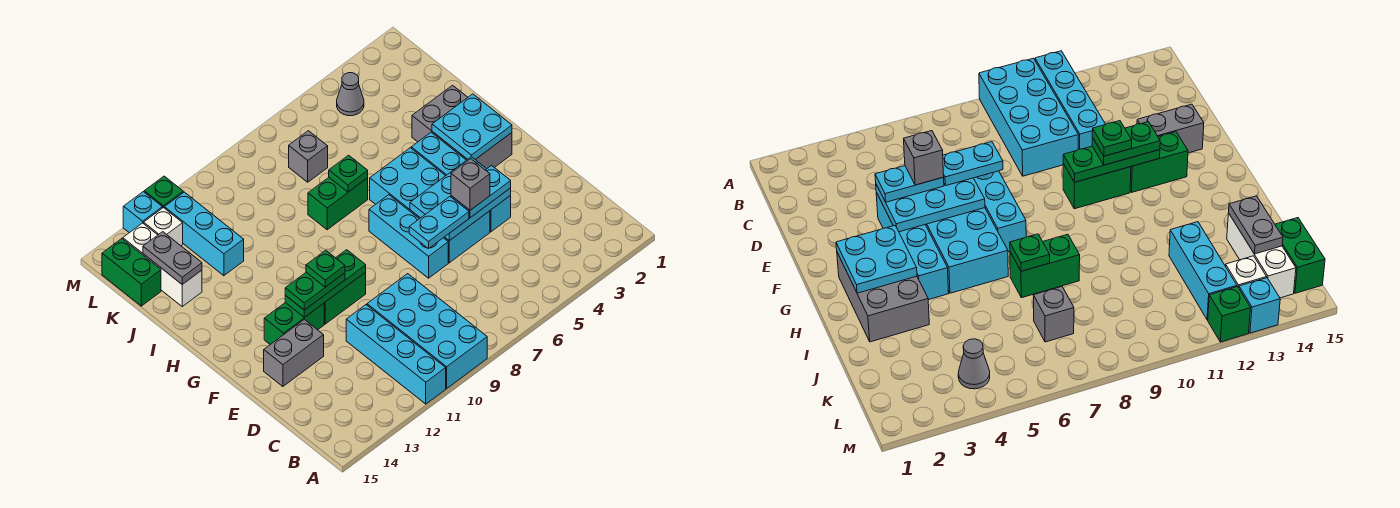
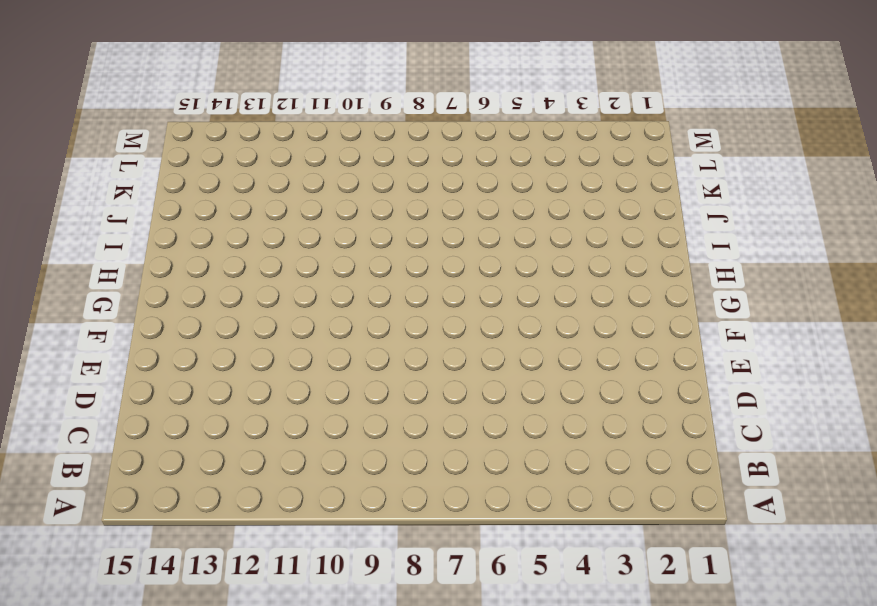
none -> cyan brick A9:D10 level 1
none -> cyan brick A11:D11 level 1
none -> cyan brick E4:H4 level 1

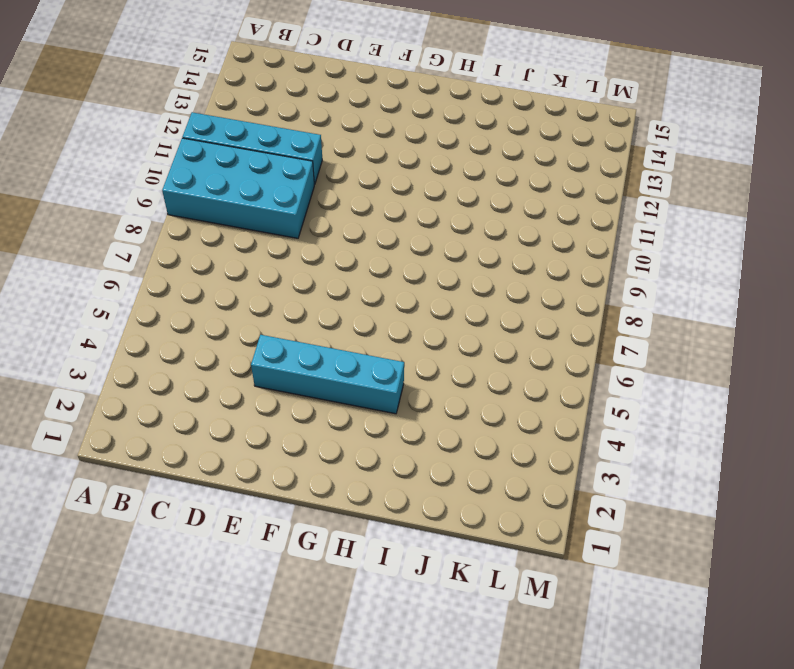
none -> cyan brick E5:H6 level 1
none -> cyan brick E7:G7 level 1
none -> grey brick E13:E14 level 1

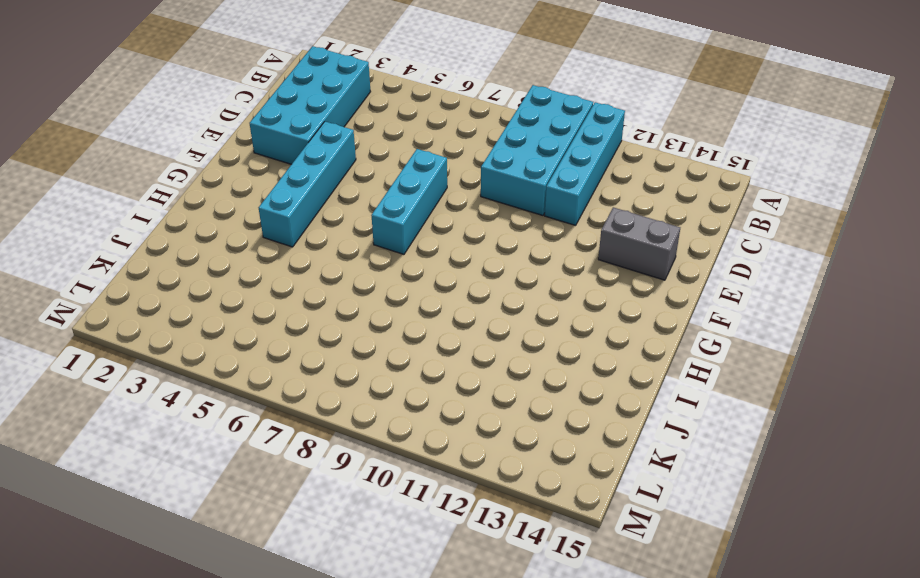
cyan brick B2:E3 level 1 -> cyan brick E5:H6 level 1
none -> green brick F10:F11 level 1
none -> green brick F12:F13 level 1
none -> grey brick G2:I3 level 1

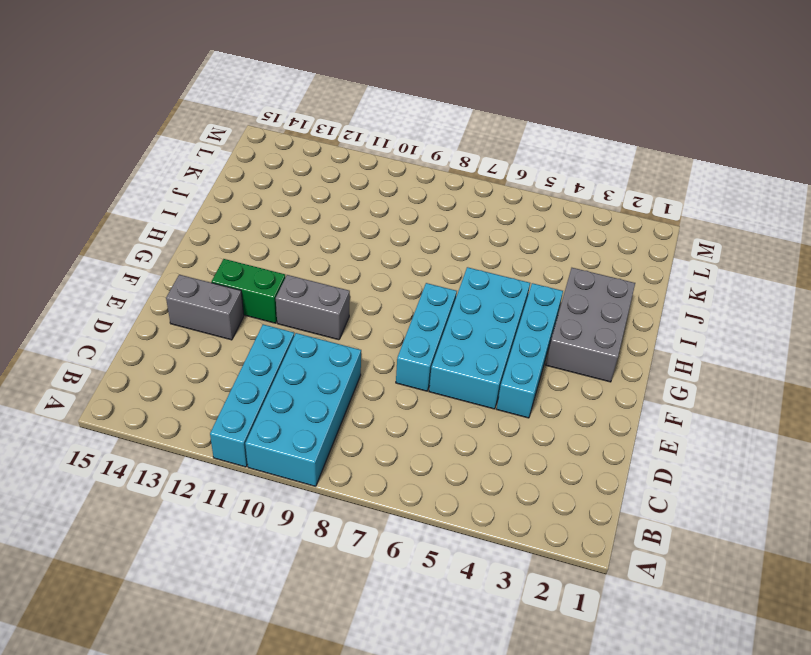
grey brick F10:F11 level 1 -> green brick F10:F11 level 1
none -> green brick I7:I8 level 1
none -> cyan brick J12:L12 level 1
none -> white brick J14:L14 level 1

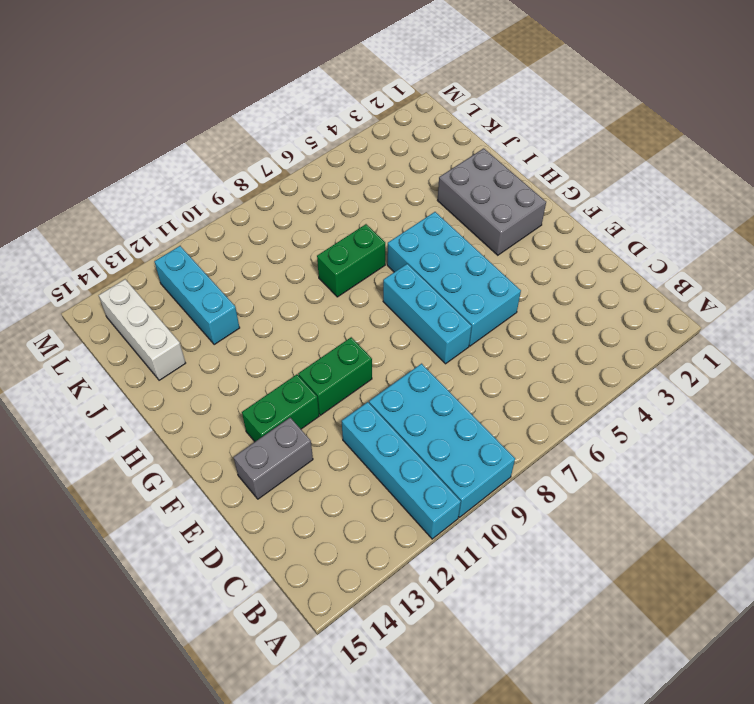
none -> cyan brick E4:H4 level 1
none -> grey brick K7 level 1
none -> green brick K15:L15 level 1

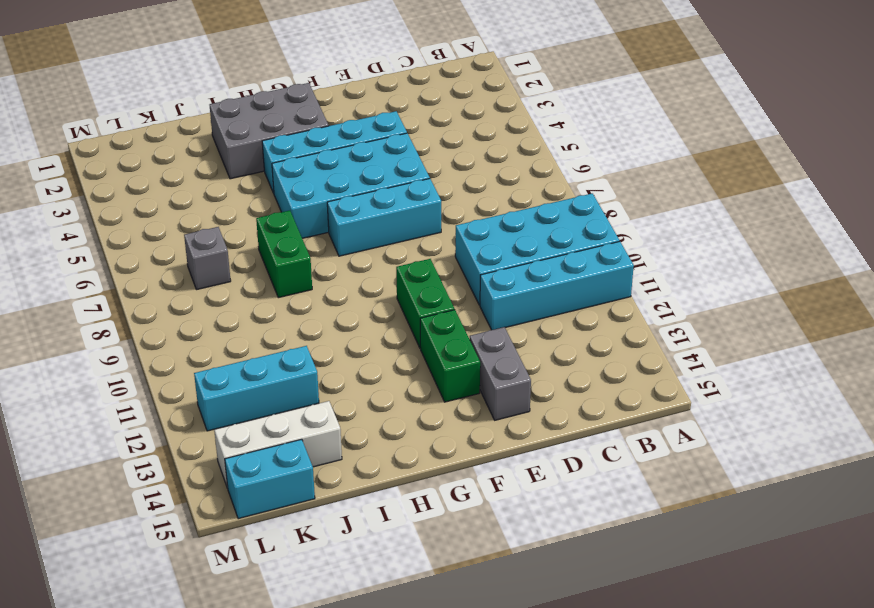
cyan brick K15:L15 level 1 -> green brick K15:L15 level 1
none -> grey cone L4 level 1
none -> white brick L13 level 1
none -> green brick M12 level 1

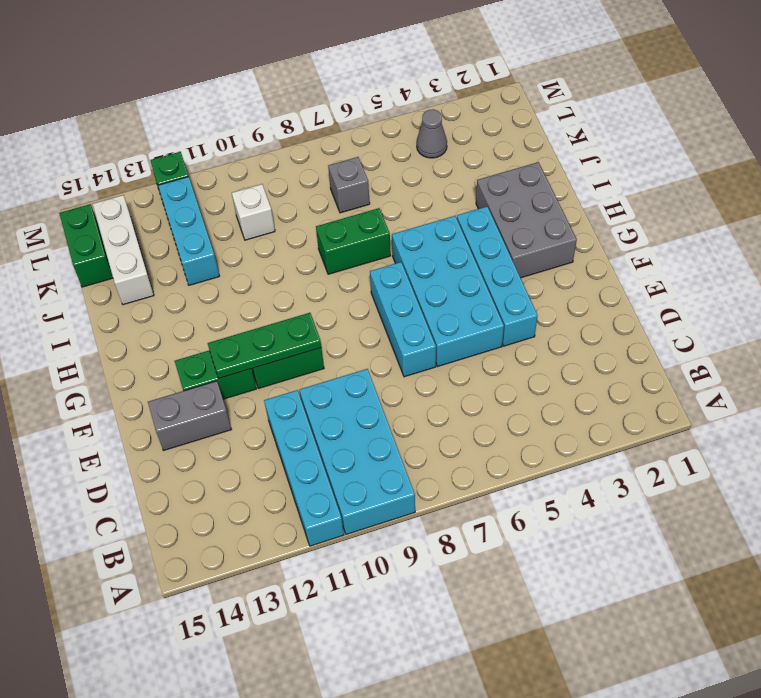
white brick K10 level 1 -> white brick L13 level 1
none -> cyan brick M13 level 1
none -> cyan plate E4:F6 level 2
none -> cyan plate G2:H3 level 2

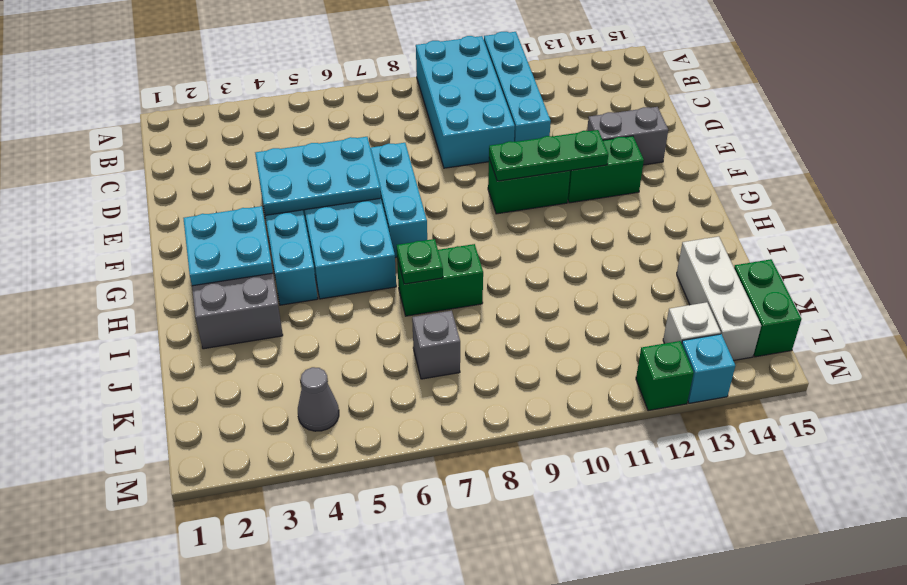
none -> cyan brick J12:L12 level 1
none -> grey plate J14:K14 level 2
none -> cyan plate E4:E5 level 3

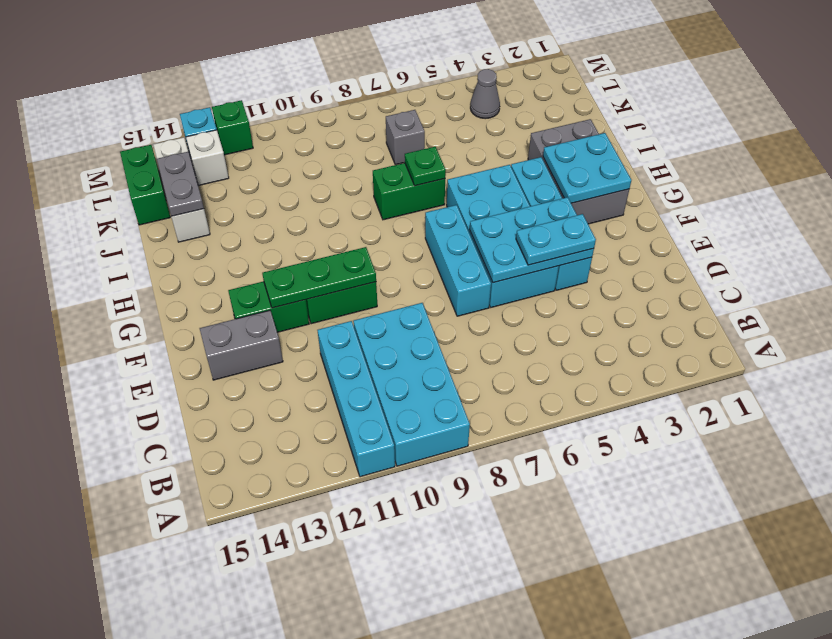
none -> cyan brick J12:L12 level 1
none -> cyan plate E6:E7 level 3
none -> green plate F11:F12 level 3

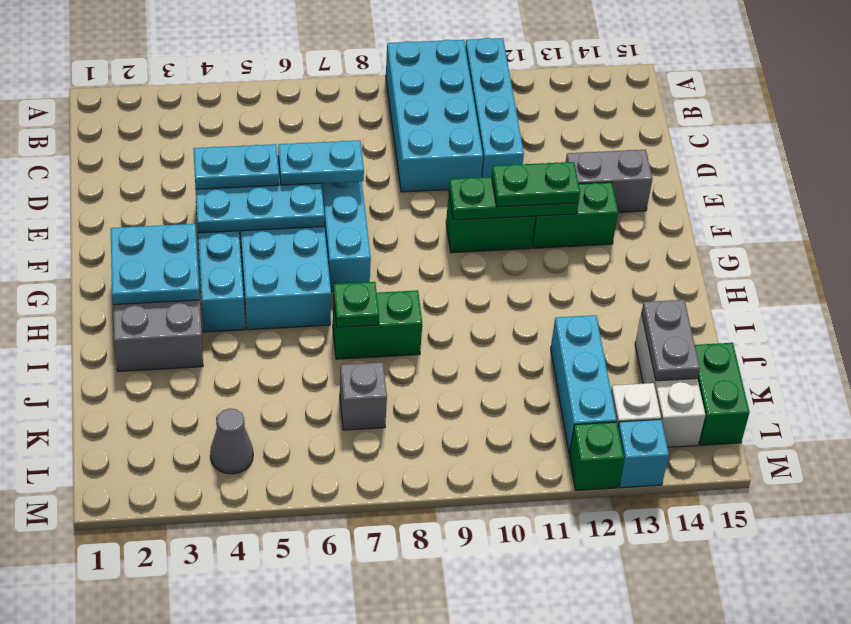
none -> grey brick E5 level 4
none -> green plate F11 level 4

